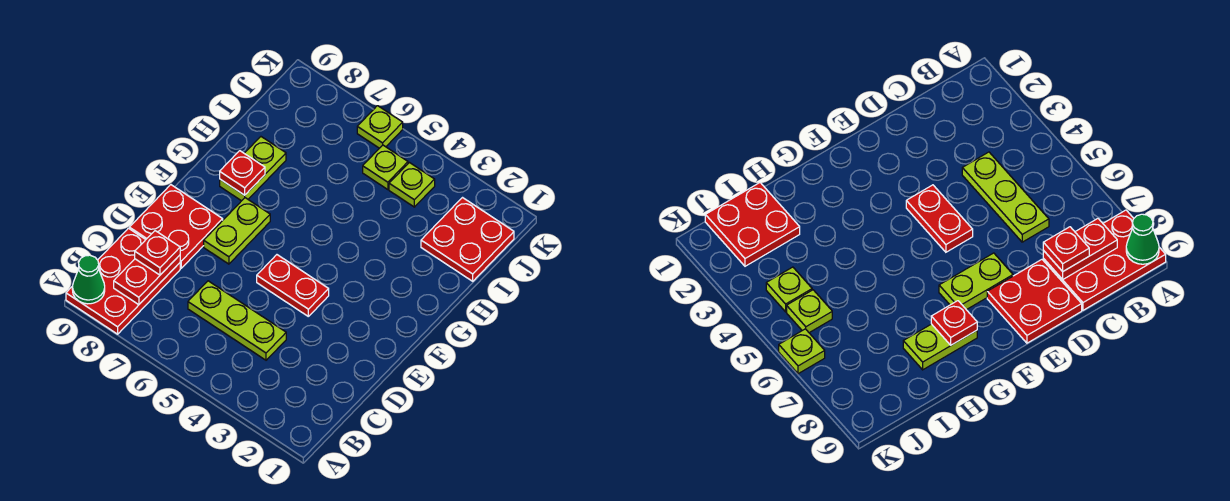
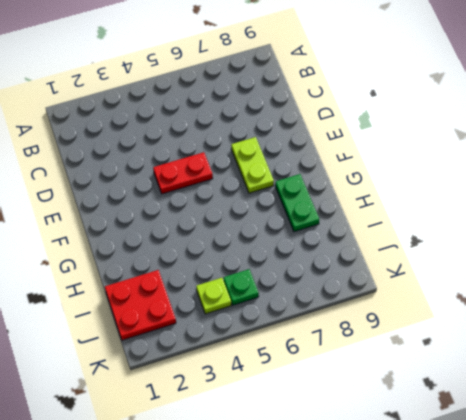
green plate G8:H8 level 1 -> lime plate G8:H8 level 1
green plate J5 level 1 -> lime plate J5 level 1
none -> red plate A8:C9 level 1
none -> lime plate C4:C6 level 1
none -> red plate D8:E9 level 1

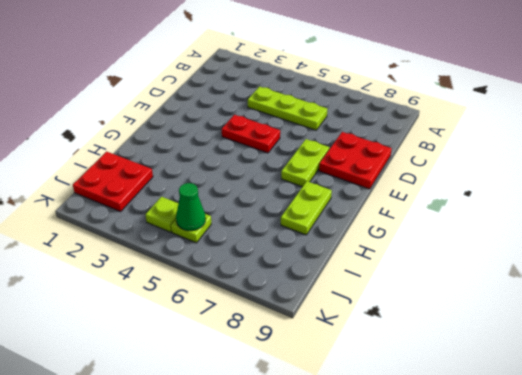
green cone J5 level 2 -> green cone A9 level 2
none -> red plate A8:C9 level 1
none -> lime plate K6 level 1
none -> red plate B8:C8 level 2

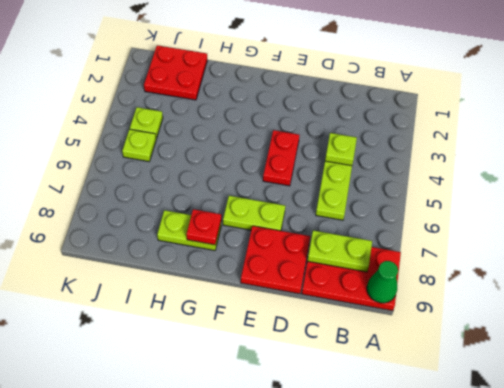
lime plate B8:C8 level 2 -> red plate B8:C8 level 2
lime plate C4 level 2 -> lime plate K6 level 1
none -> red plate C8 level 3

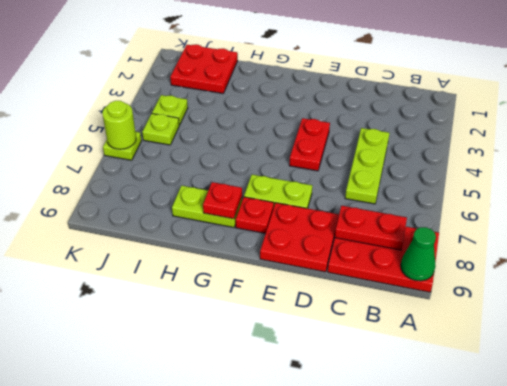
red plate F8 level 1 -> red plate C8 level 3
lime round brick K6 level 2 -> none

